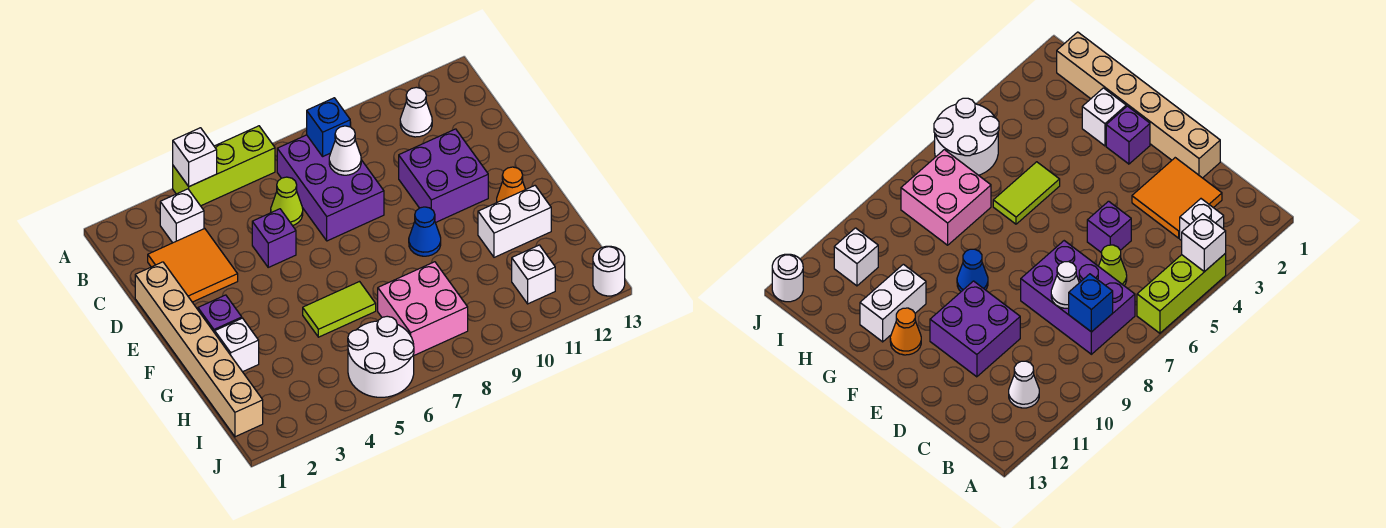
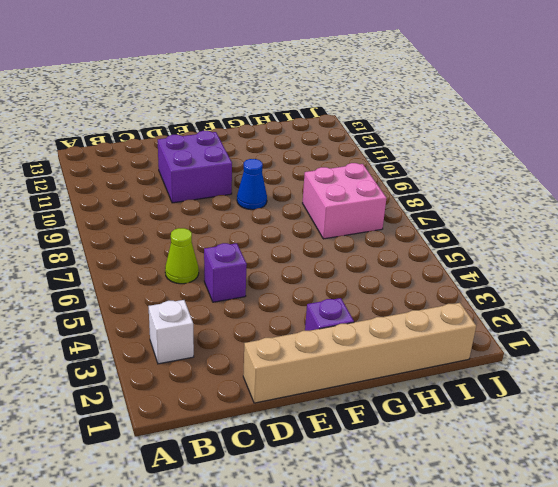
none -> lime brick A4:A6 level 1
none -> purple brick B7:D8 level 1
none -> white cone B11 level 1

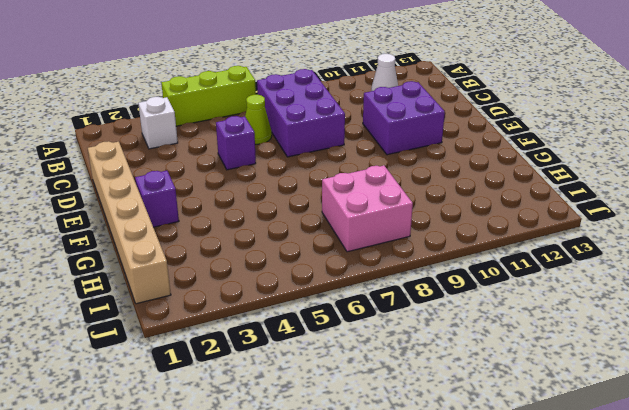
none -> orange tile C2:D3 level 1
none -> blue cone F9 level 1
none -> orange cone F12 level 1

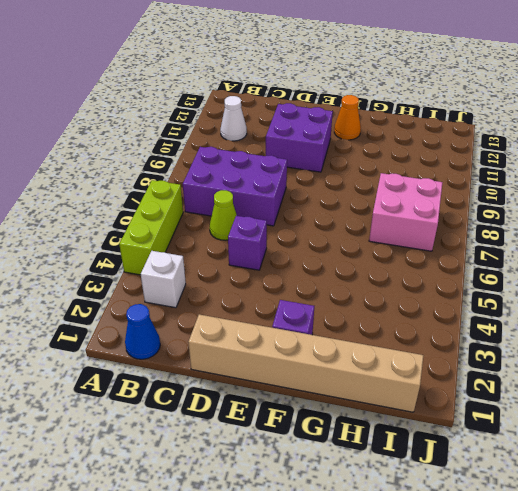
blue cone B1 level 1 -> blue cone F9 level 1
none -> orange tile C2:D3 level 1
none -> white brick G2 level 1
none -> lime tile G5:G6 level 1

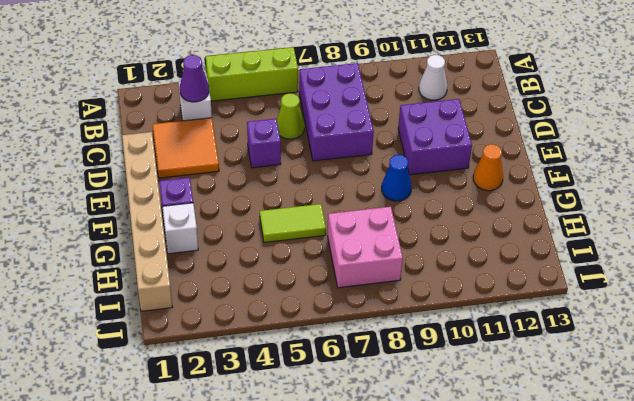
purple cone B3 level 2 -> none
none -> white brick G11:G12 level 1
none -> white round brick I5:J6 level 1
none -> white brick I11 level 1

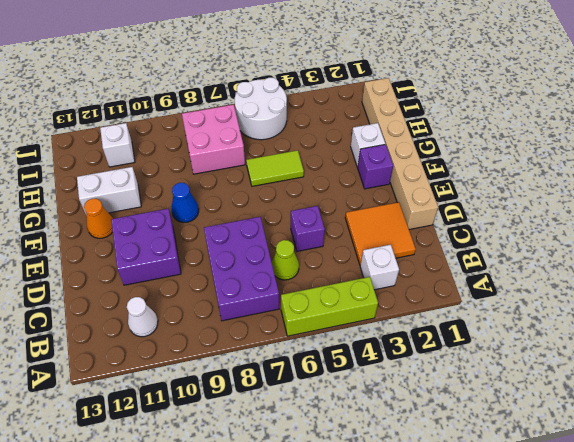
none -> white round brick J13 level 1
none -> white brick A4 level 2
none -> blue brick B8 level 2

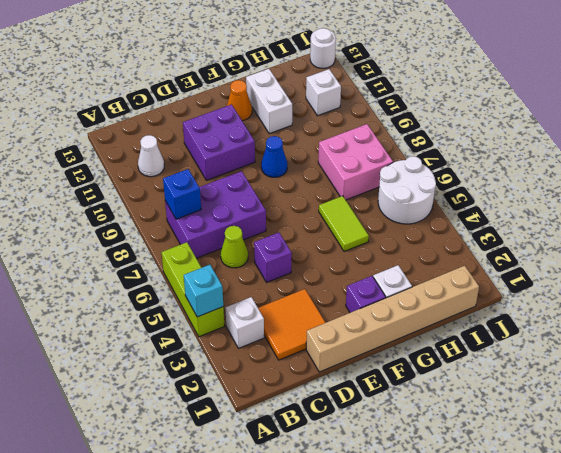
cyan brick A4 level 2 -> white brick A4 level 2
none -> white cone C8 level 2

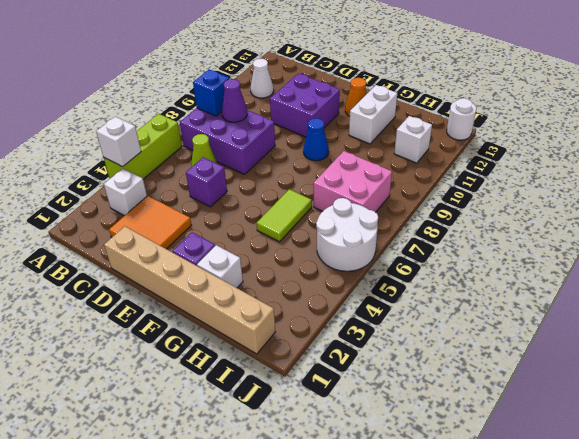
purple cone C8 level 2 -> white cone C8 level 2

